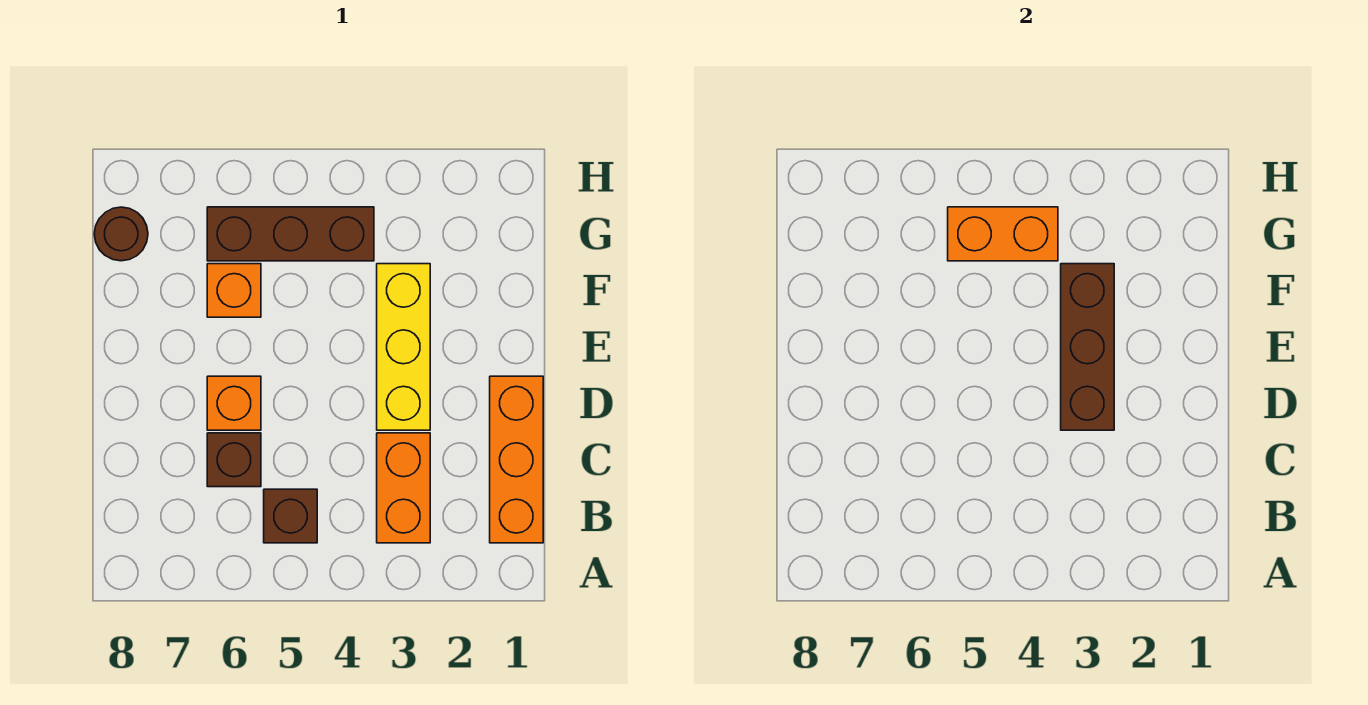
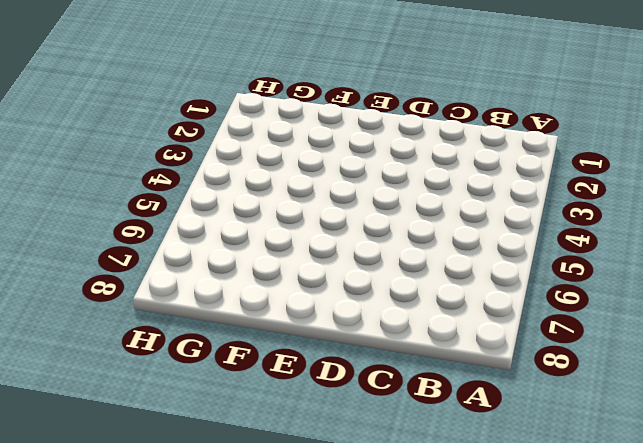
none -> orange brick B1:D1 level 1
none -> orange brick B3:C3 level 1

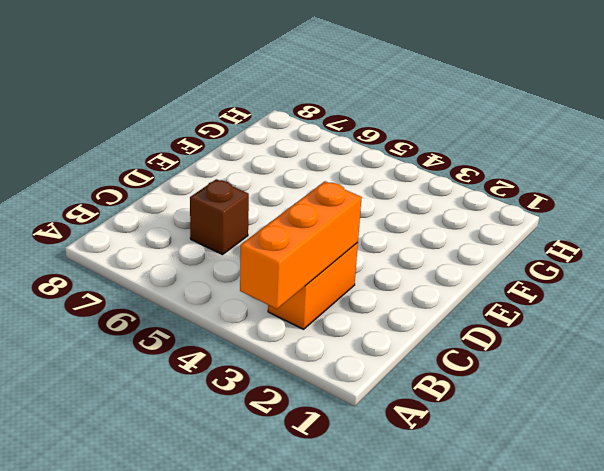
orange brick A3:C3 level 2 -> orange brick B1:D1 level 1
none -> brown brick B5 level 1
none -> yellow brick D3:F3 level 1

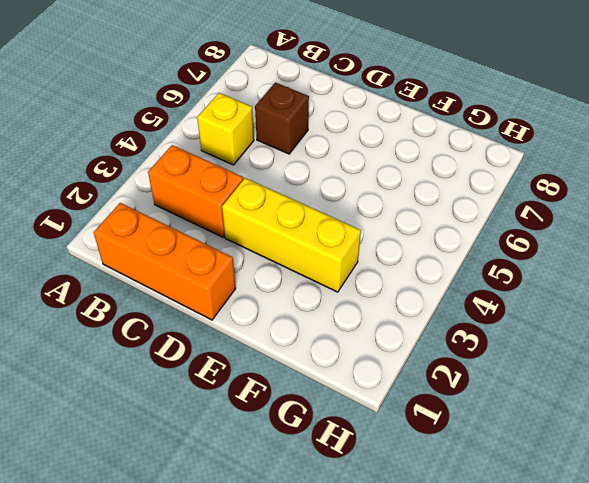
yellow brick B5 level 1 -> brown brick B5 level 1
none -> orange brick D6 level 1
none -> orange brick F6 level 1

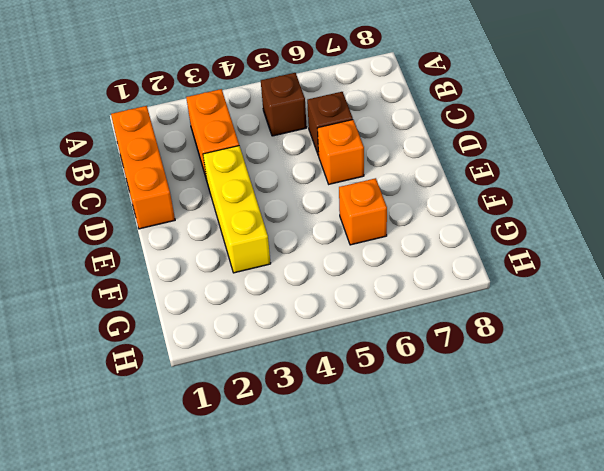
none -> brown brick G4:G6 level 1
none -> brown round brick G8 level 1

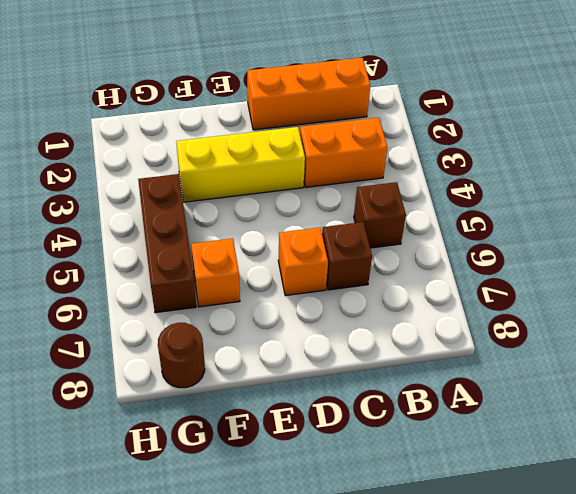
none -> brown brick D3:F3 level 2
none -> orange brick G4:G5 level 2

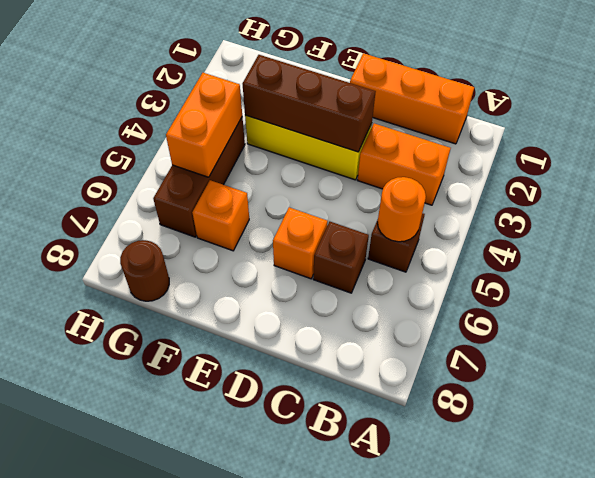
orange round brick B5 level 2 -> none

